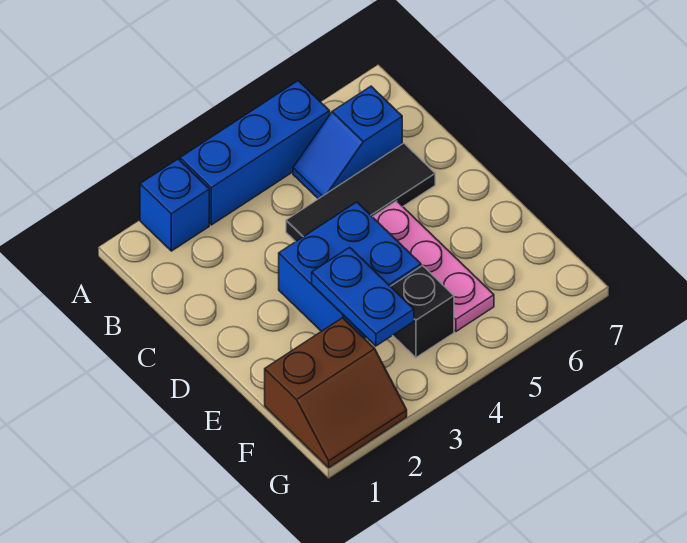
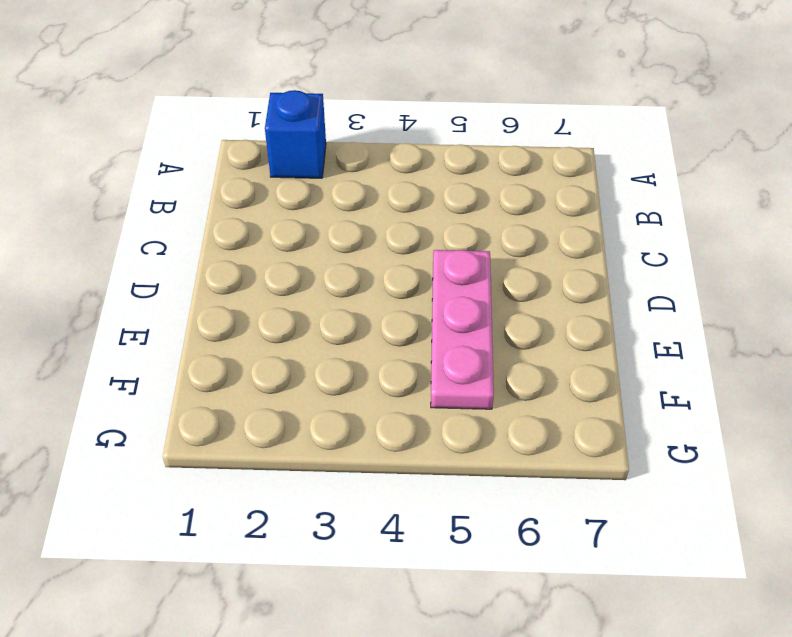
none -> blue brick A3:A5 level 1
none -> blue slope B5:B6 level 1 top 6

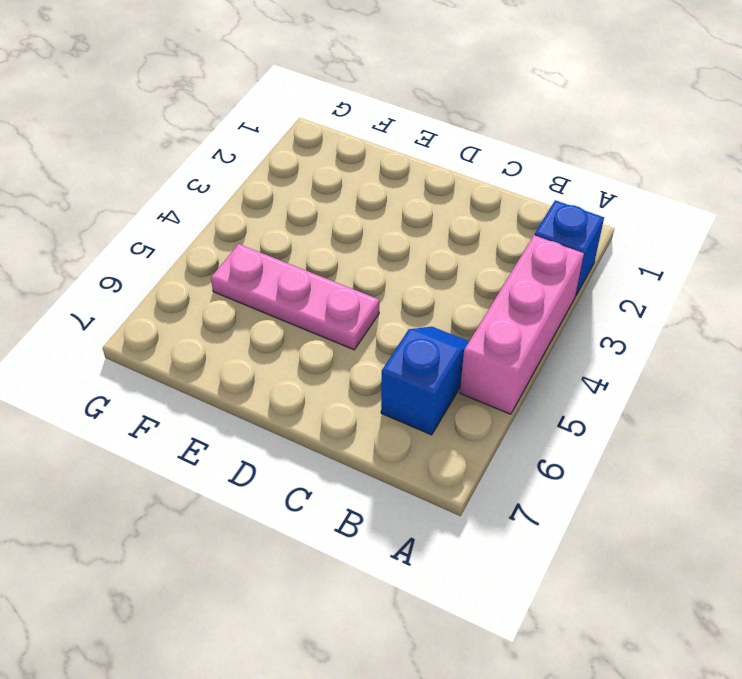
pink brick A3:A5 level 1 -> blue brick A3:A5 level 1
none -> black tile C4:C6 level 1
none -> blue brick D3:E4 level 1

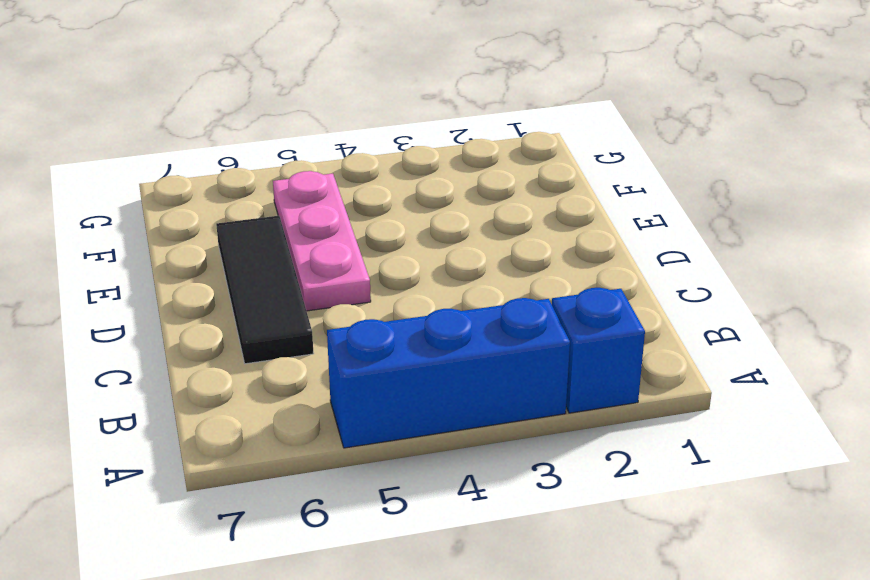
black tile C6:E6 level 1 -> black tile C4:C6 level 1
none -> blue slope B5:B6 level 1 top 6
none -> blue brick D3:E4 level 1

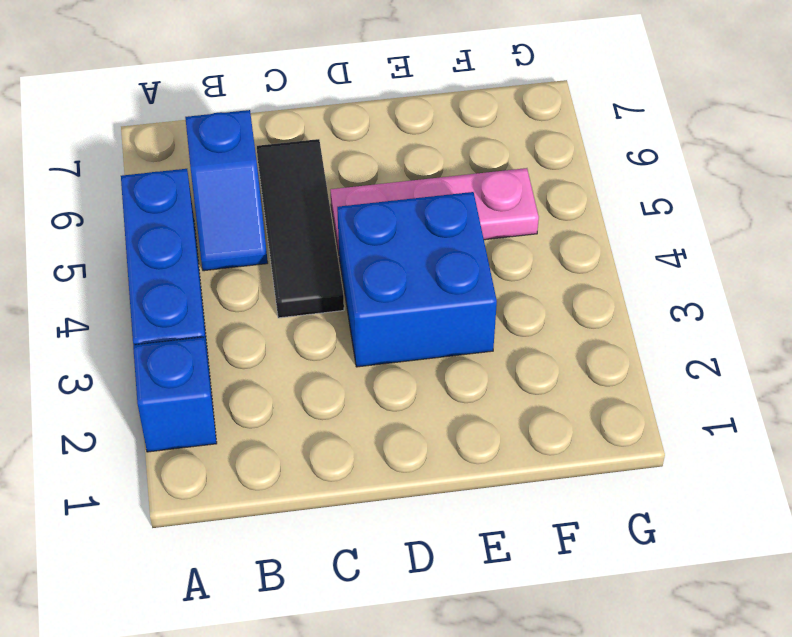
none -> brown slope F1:G2 level 1 top F
none -> black brick F4 level 1

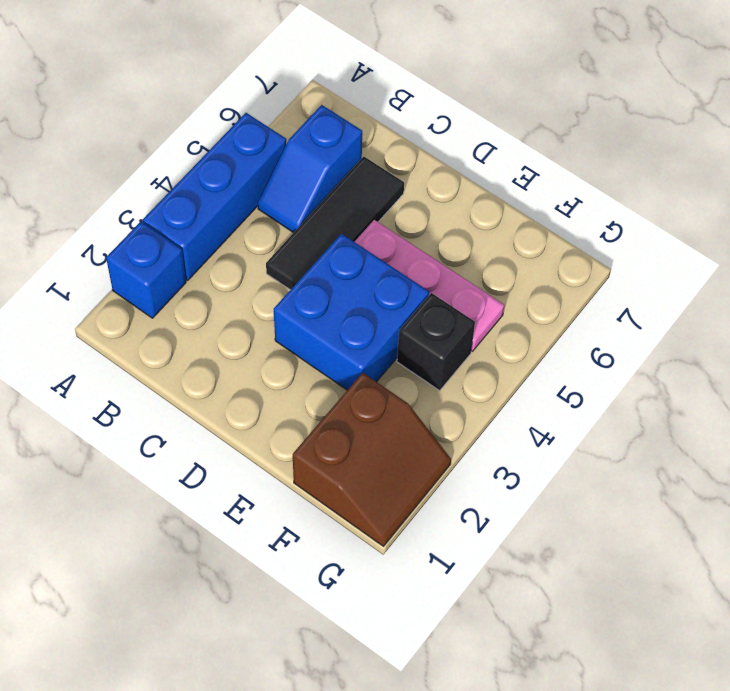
none -> blue plate E3:F3 level 2

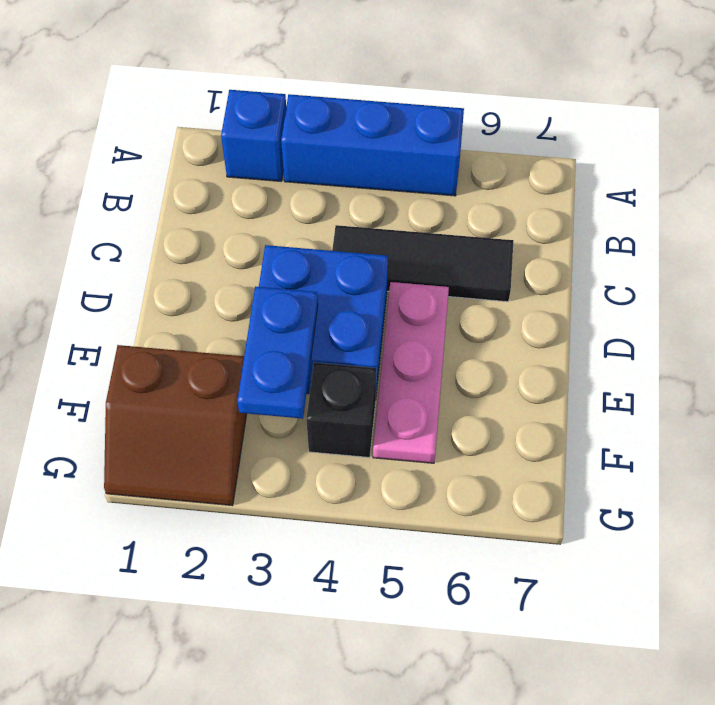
none -> blue slope B5:B6 level 1 top 6

